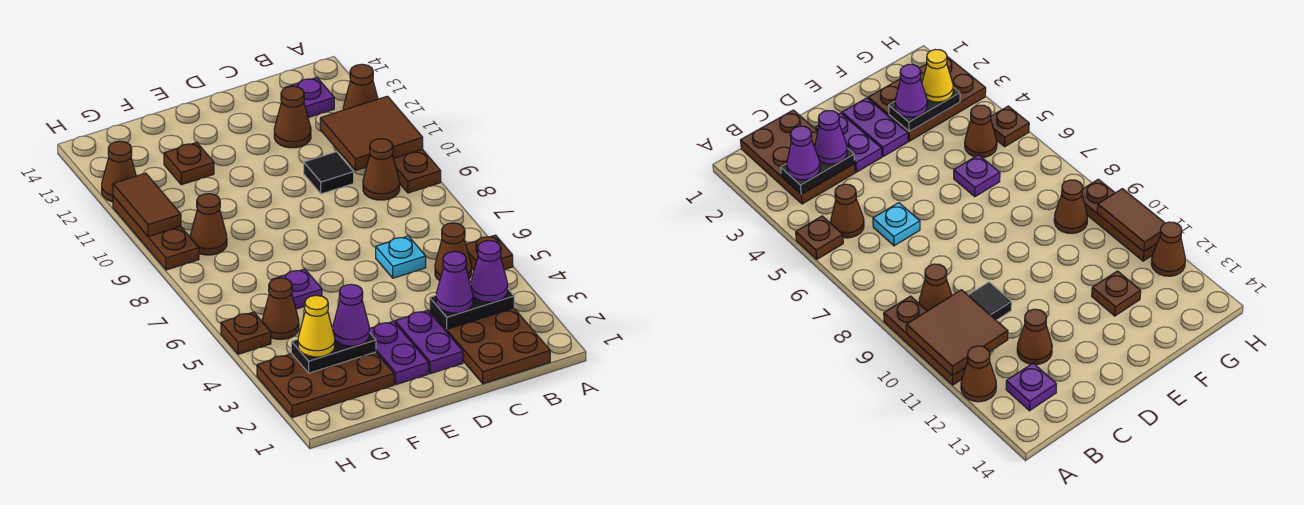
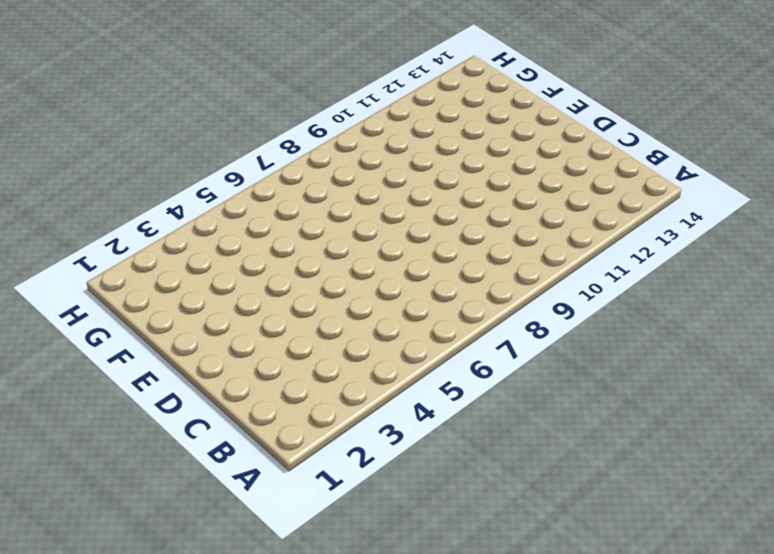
none -> brown plate A5 level 1
none -> brown plate A9:A11 level 1
none -> brown cone A12 level 1

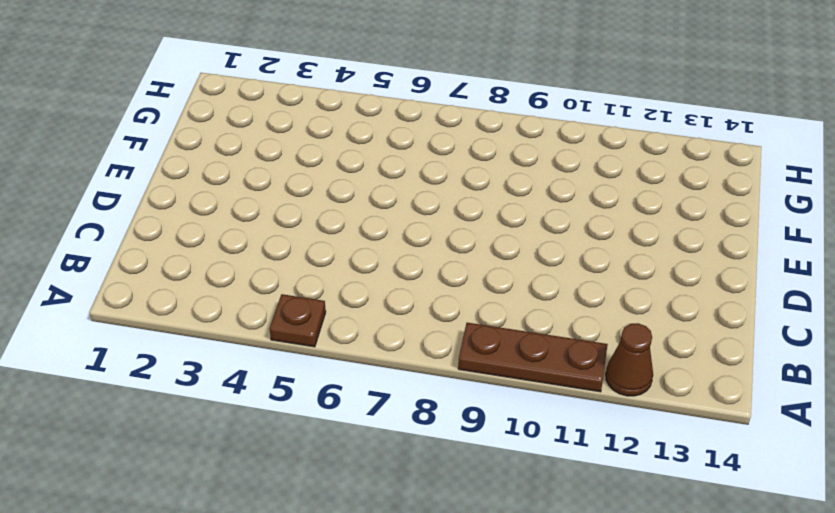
none -> brown plate B1:C3 level 1
none -> brown cone B5 level 1
none -> brown cone B9 level 1

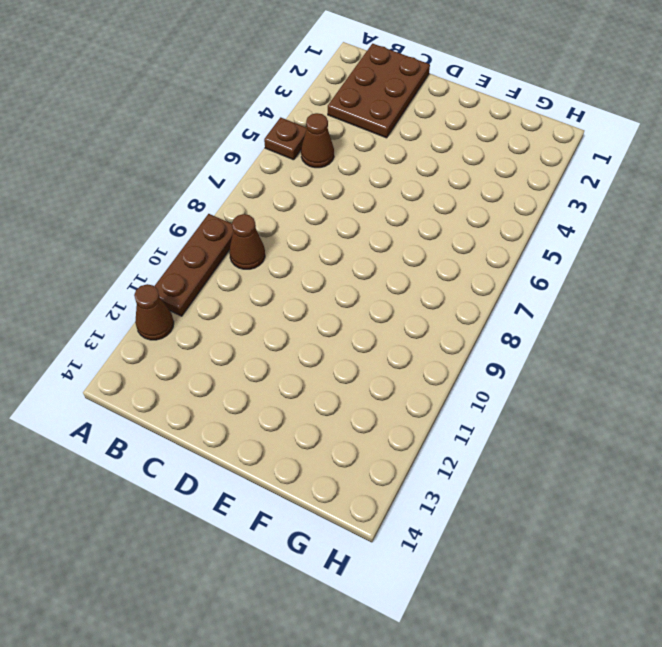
none -> purple plate B13 level 1
none -> cyan plate C6 level 1
none -> black tile C10 level 1

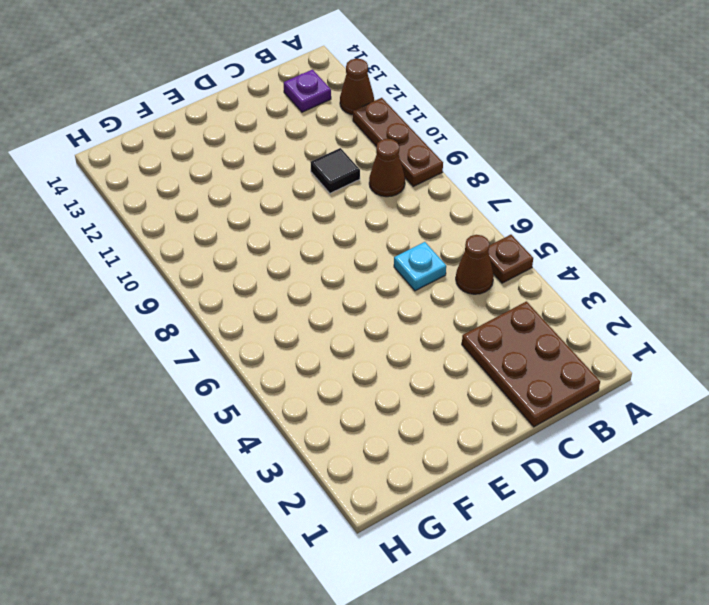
none -> brown cone C12 level 1
none -> purple plate D2:D3 level 1
none -> purple plate E2:E3 level 1

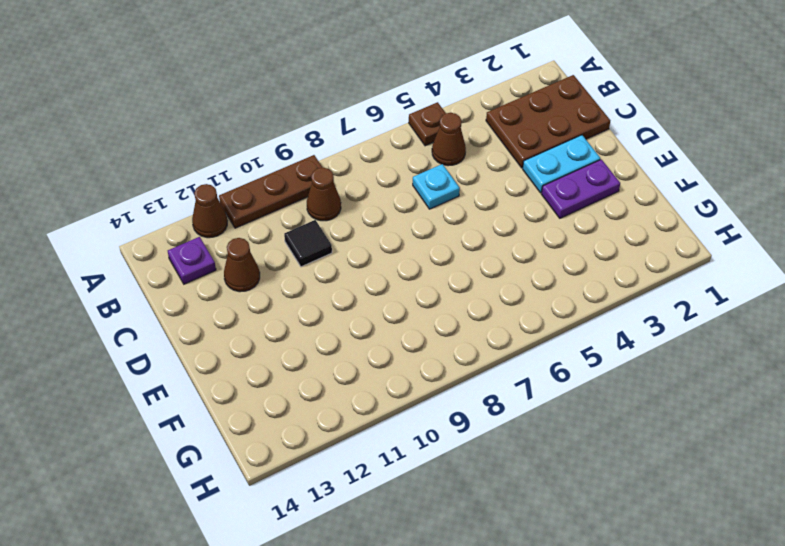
cyan plate D2:D3 level 1 -> purple plate D2:D3 level 1
none -> brown plate F2:H3 level 1
none -> purple plate F6 level 1
none -> brown plate F12 level 1

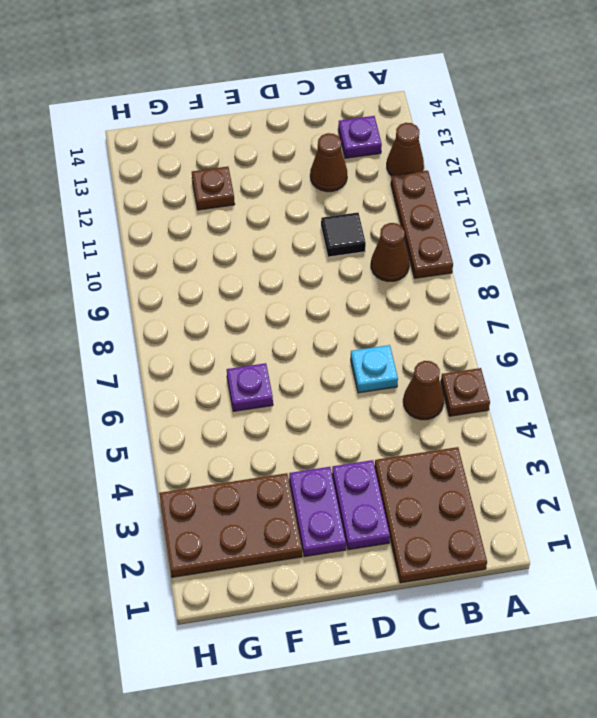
none -> brown cone G5 level 1
none -> brown cone G9 level 1
none -> brown plate H5 level 1

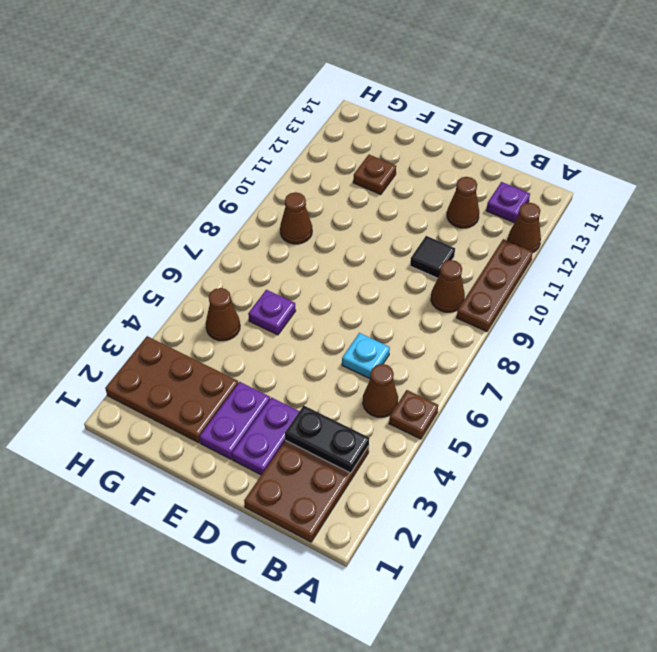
none -> brown plate H5 level 1
none -> brown plate H9:H11 level 1
none -> brown cone H12 level 1

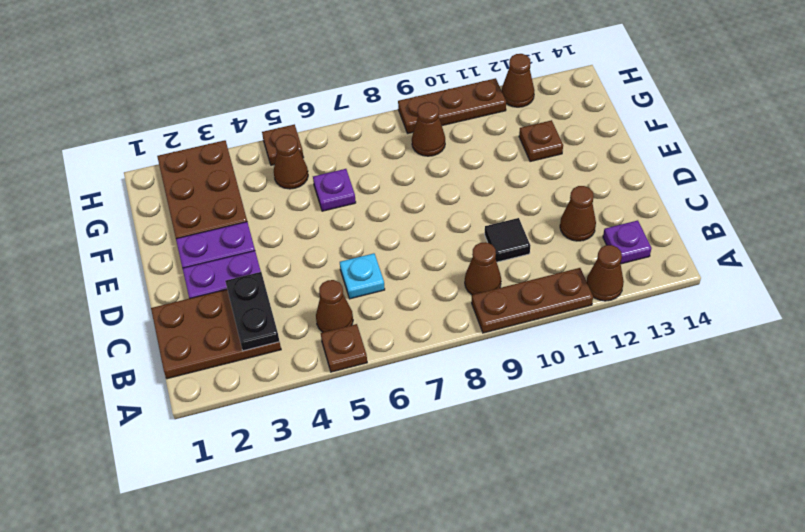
none -> brown tile A10:B11 level 2
none -> black plate F3:G3 level 2
none -> brown tile H10:H11 level 2

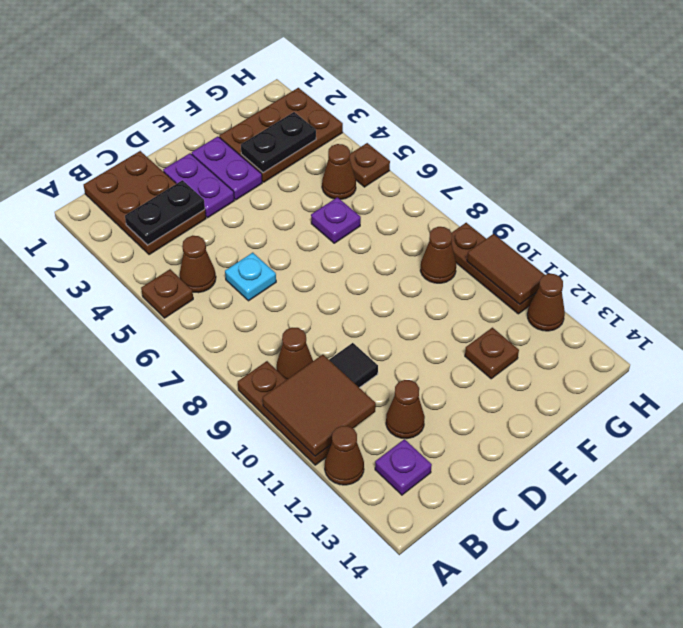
none -> purple cone B3 level 3
none -> purple cone C3 level 3
none -> purple cone F3 level 3

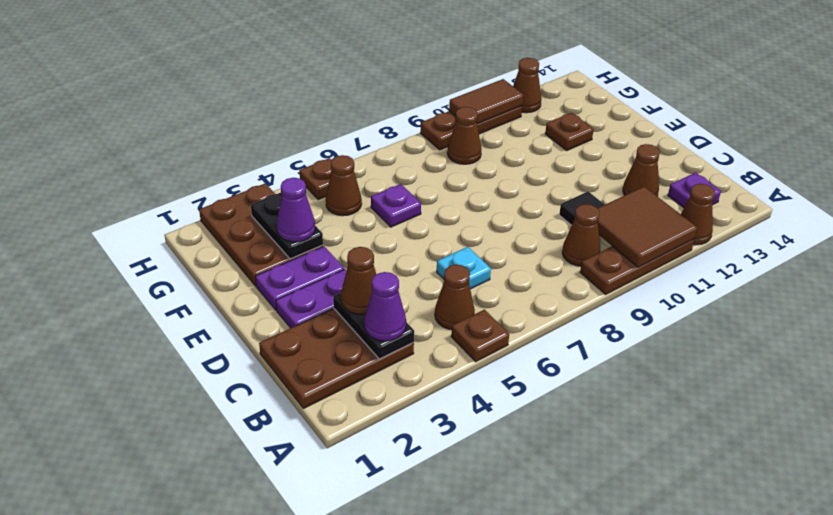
brown cone C3 level 3 -> purple cone C3 level 3
none -> yellow cone G3 level 3

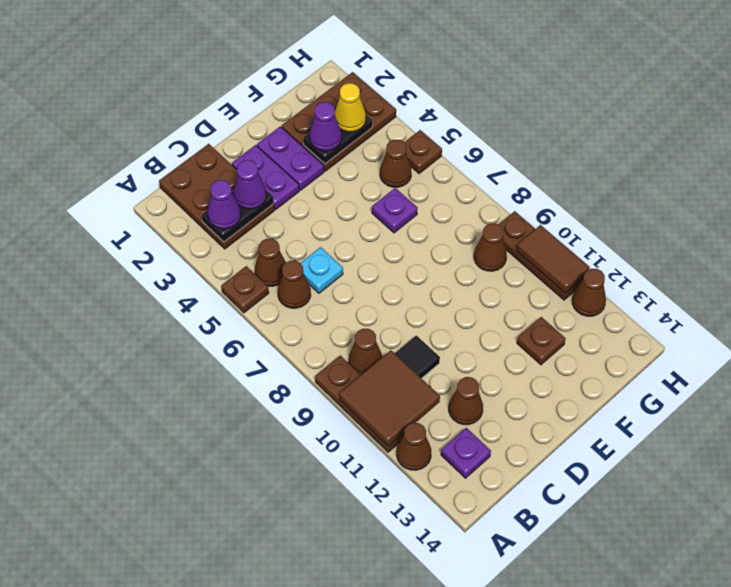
brown cone B6 level 1 -> none

